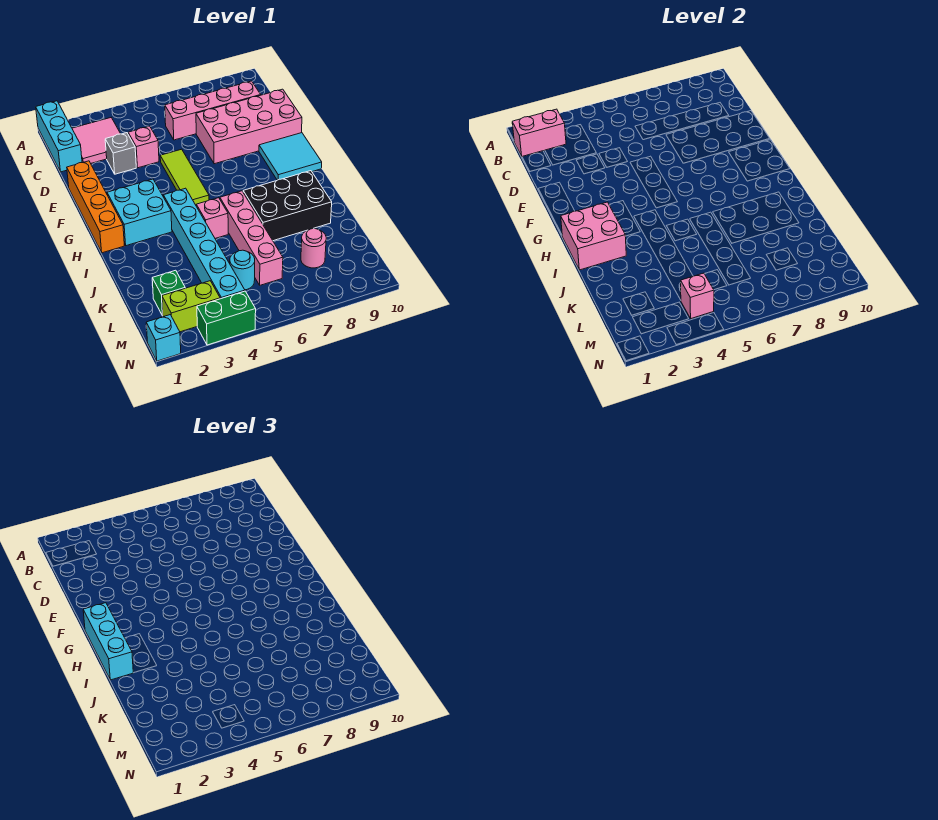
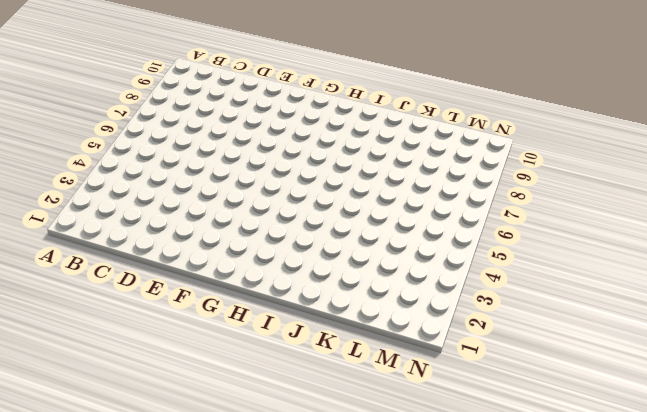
none -> cyan brick A1:C1 level 1
none -> pink tile B2:C3 level 1
none -> pink brick C6:C9 level 1

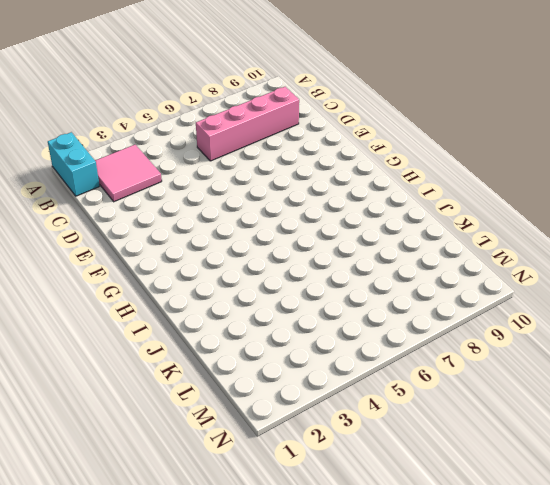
cyan brick A1:B1 level 1 -> cyan brick A1:C1 level 1
none -> grey brick D3 level 1
none -> pink brick D4 level 1
none -> pink brick D7:E10 level 1

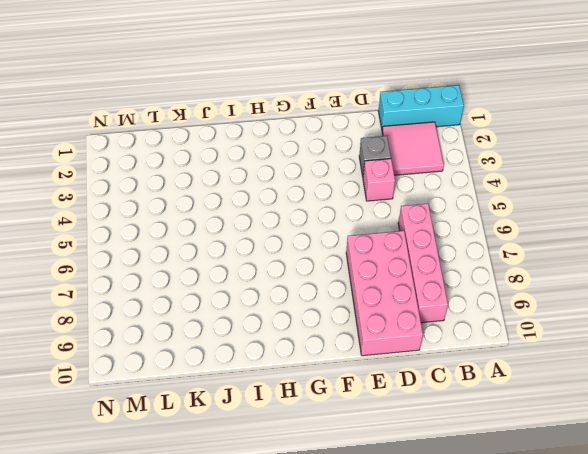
none -> orange brick E1:H1 level 1
none -> lime tile E5:G5 level 1
none -> cyan tile F9:G10 level 1

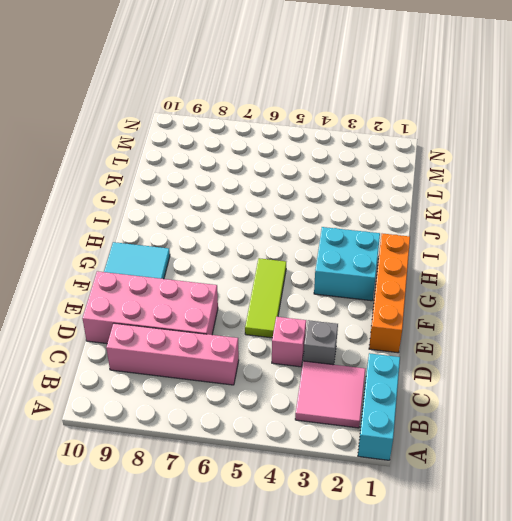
none -> cyan brick H4:M4 level 1
none -> pink brick I5 level 1
none -> pink brick I6:L6 level 1

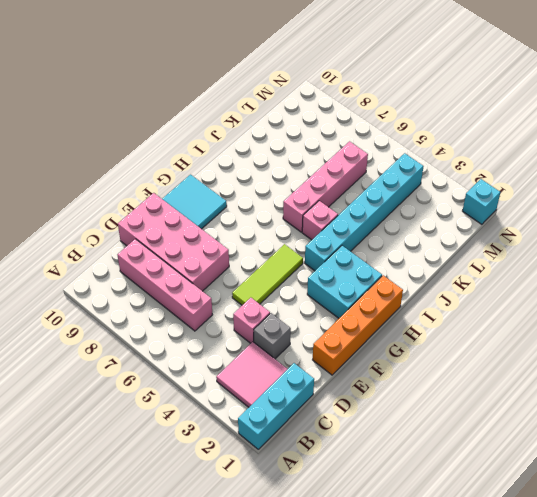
none -> black brick I7:J9 level 1
none -> green brick L2 level 1
none -> cyan round brick L5 level 1

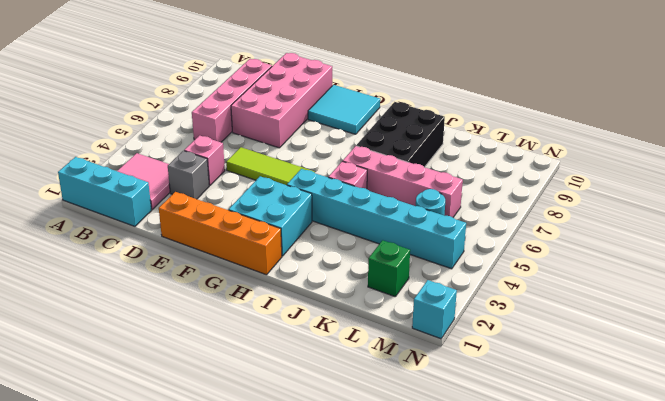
none -> pink round brick L8 level 1
none -> lime brick M2:M3 level 1
none -> green brick N3:N4 level 1

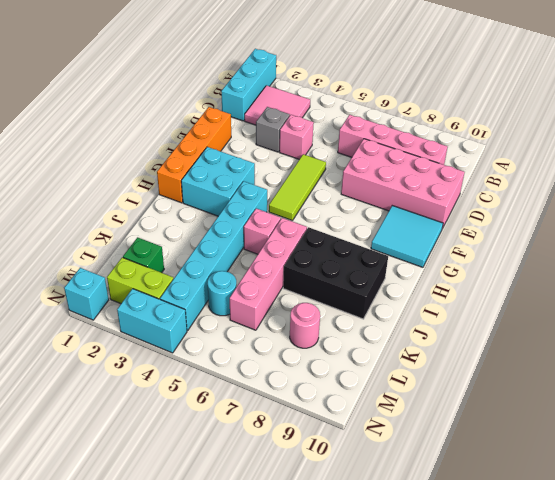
cyan brick N3:N4 level 1 -> green brick N3:N4 level 1
none -> pink brick B1:B2 level 2
none -> pink brick H1:I2 level 2
none -> pink brick M4 level 2

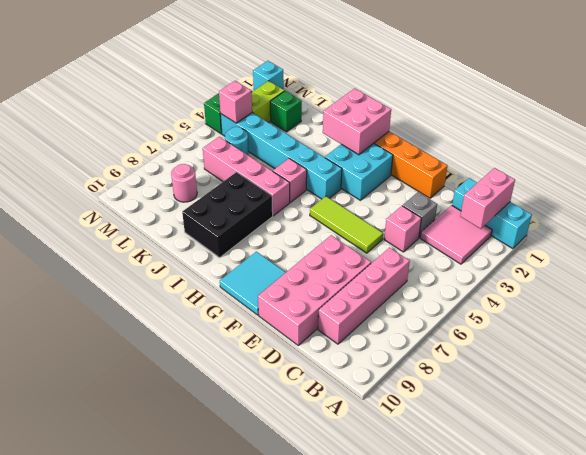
none -> cyan brick G1:I1 level 3

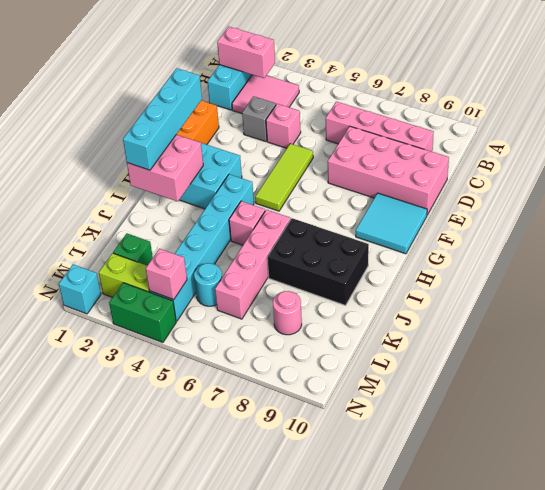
cyan brick F1:I1 level 3 -> cyan brick G1:I1 level 3

